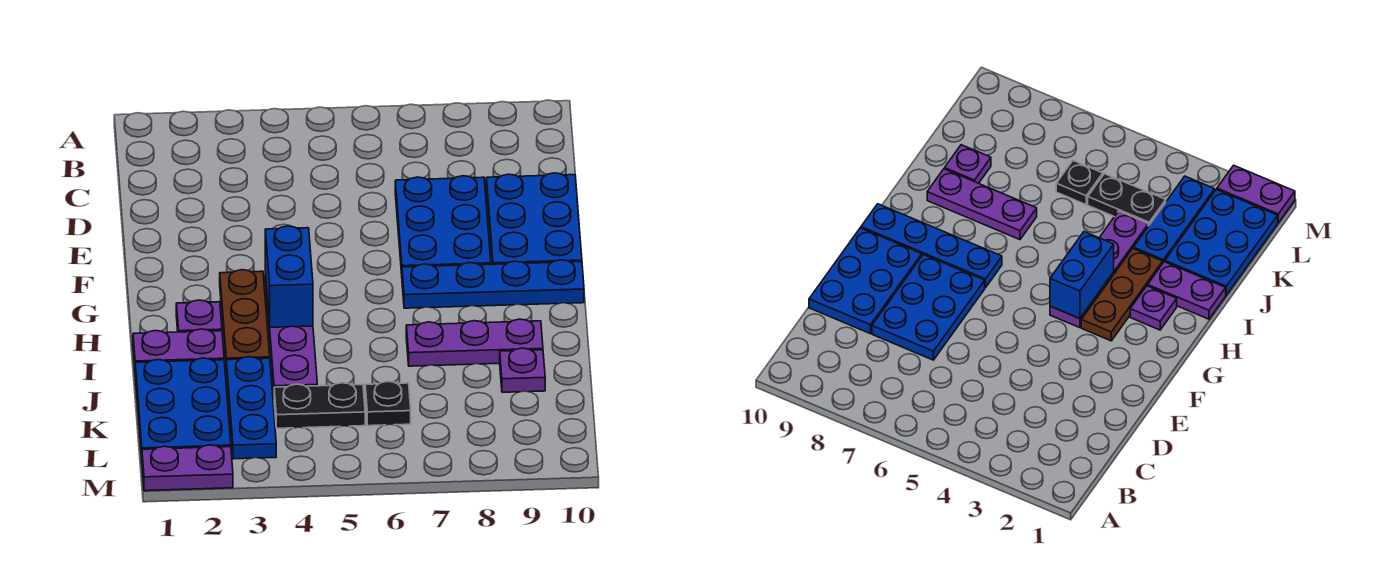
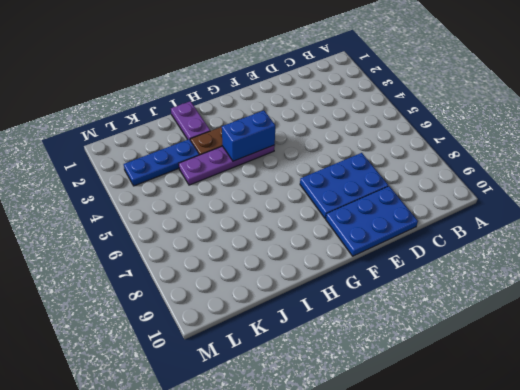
none -> blue plate G7:G10 level 1
none -> purple plate H2 level 1
none -> purple plate I7:I9 level 1

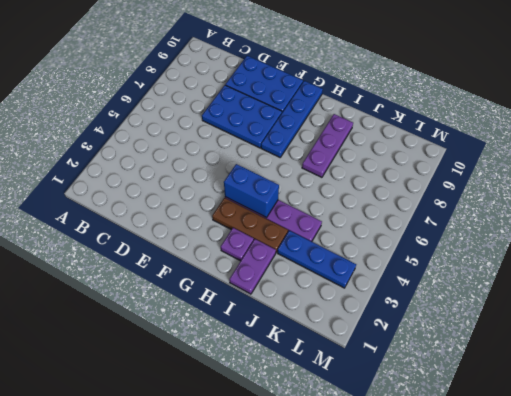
none -> blue plate J1:L2 level 1
none -> purple plate J9 level 1
none -> black plate K4:K5 level 1

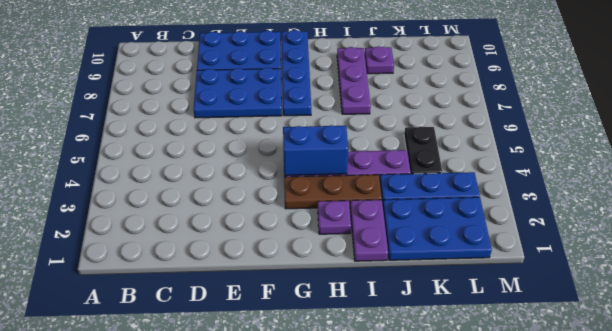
none -> black plate K6 level 1
none -> purple plate M1:M2 level 1

